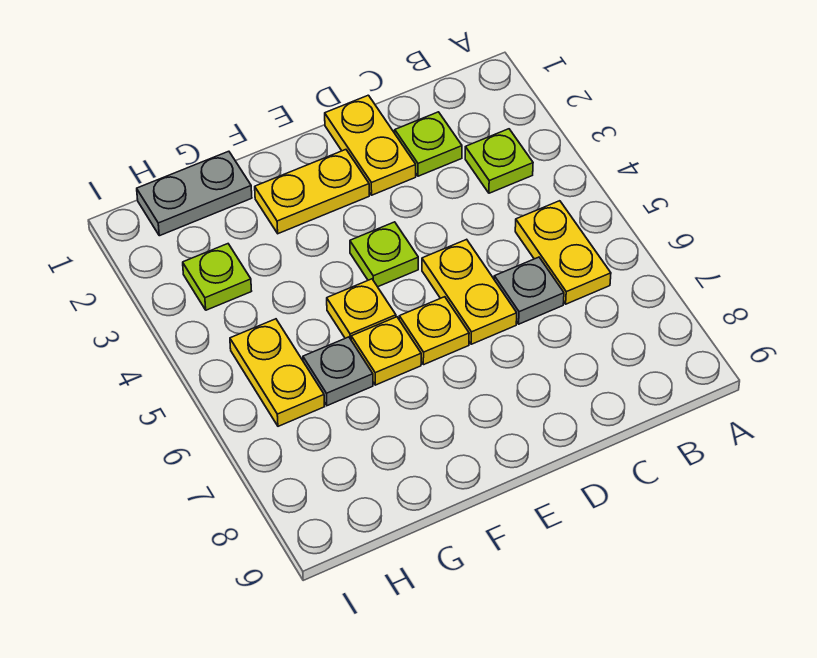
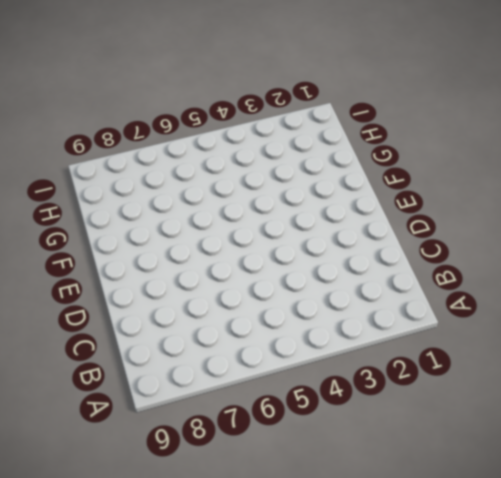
none -> lime plate B3 level 1
none -> yellow plate B5:B6 level 1
none -> lime plate C2 level 1

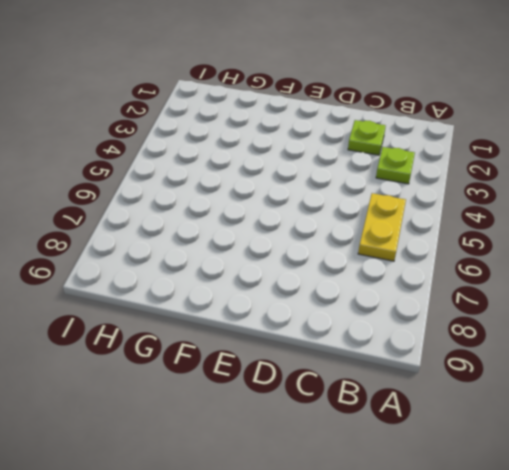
none -> grey plate C6 level 1
none -> yellow plate D1:D2 level 1
none -> yellow plate D5:D6 level 1

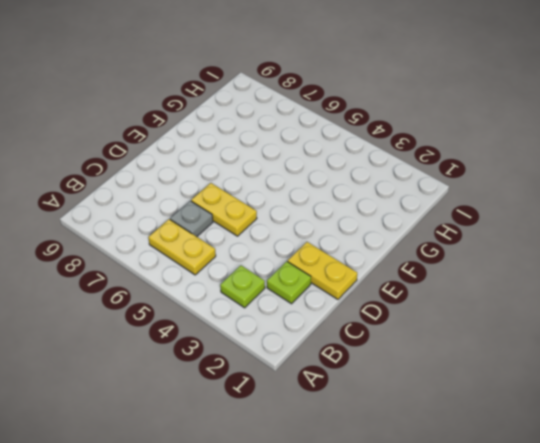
none -> yellow plate E2:F2 level 1
none -> lime plate E4 level 1
none -> yellow plate E6 level 1

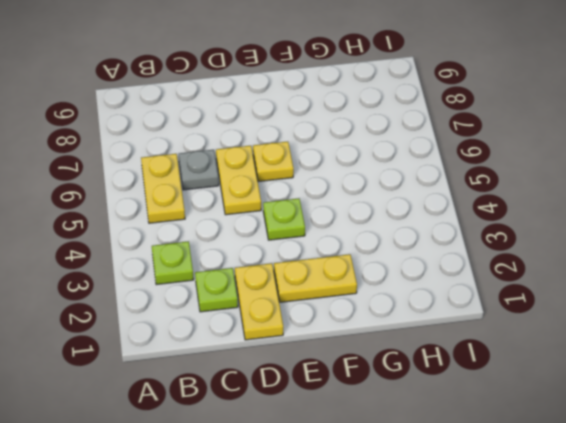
none -> yellow plate F5 level 1
none -> yellow plate F6 level 1
none -> grey plate G1:H1 level 1

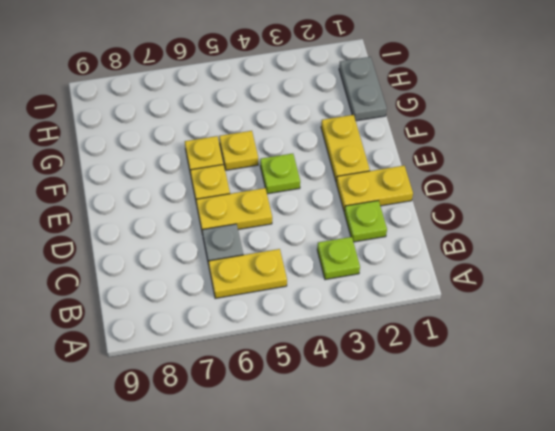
none -> grey plate G6 level 1
none -> lime plate H3 level 1
none -> yellow plate H5:H6 level 1

